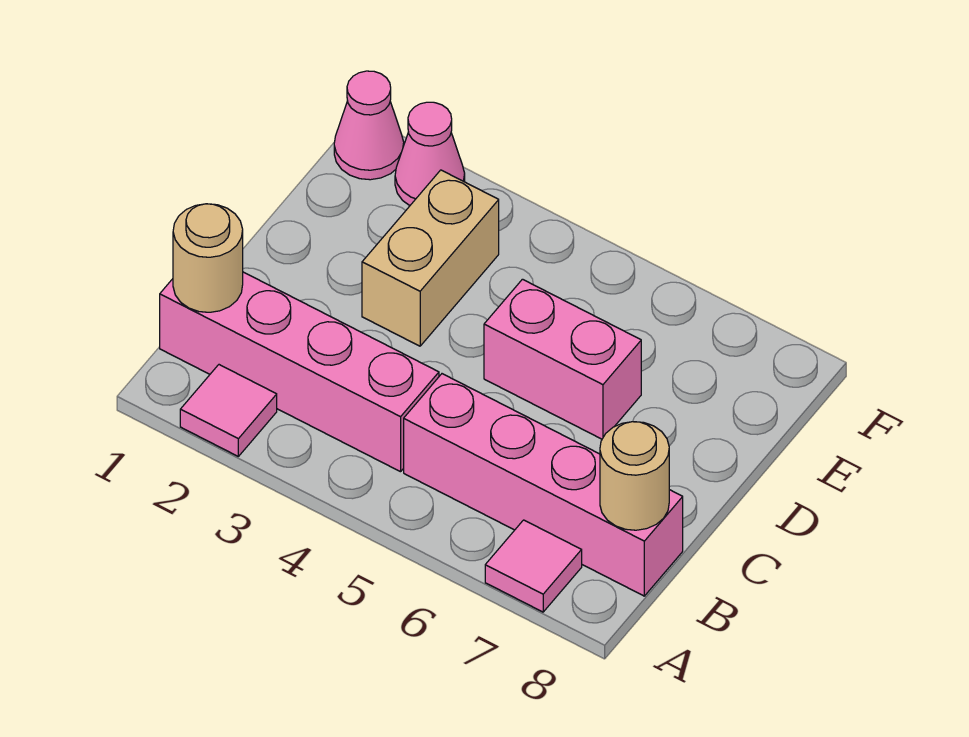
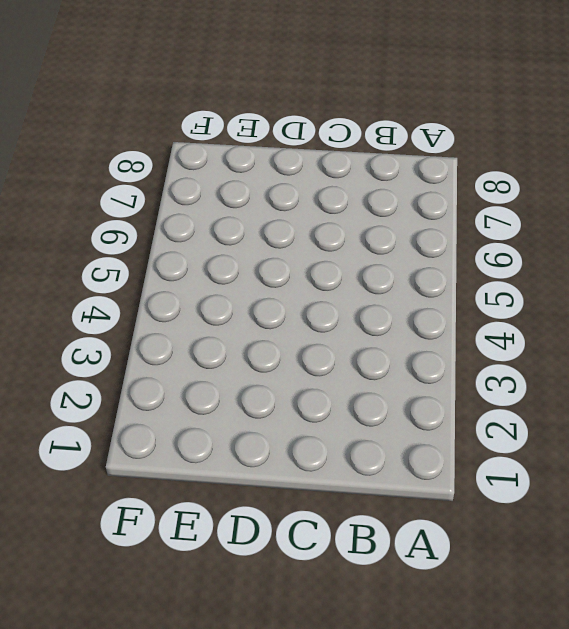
none -> pink tile A2 level 1
none -> pink tile A7 level 1

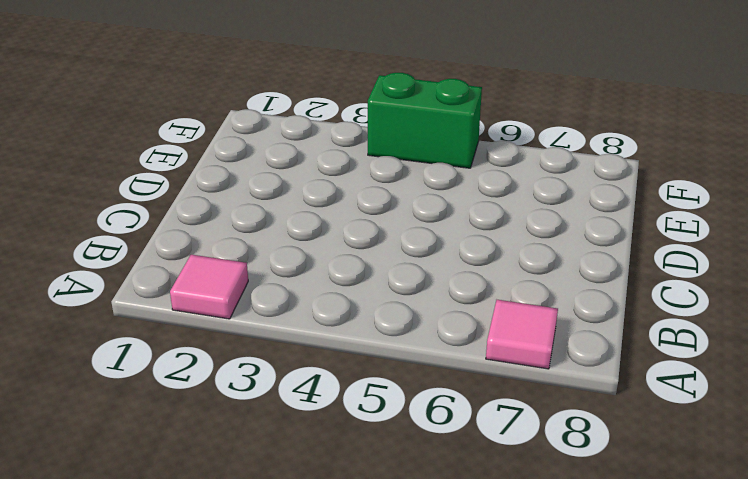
green brick F4:F5 level 1 -> none
none -> pink brick B1:B4 level 1
none -> pink brick B5:B8 level 1

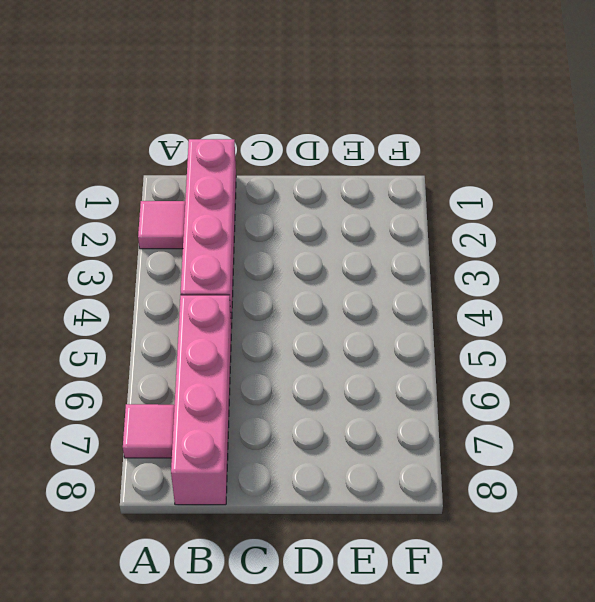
none -> tan brick D3:E3 level 1
none -> pink brick D5:D6 level 1

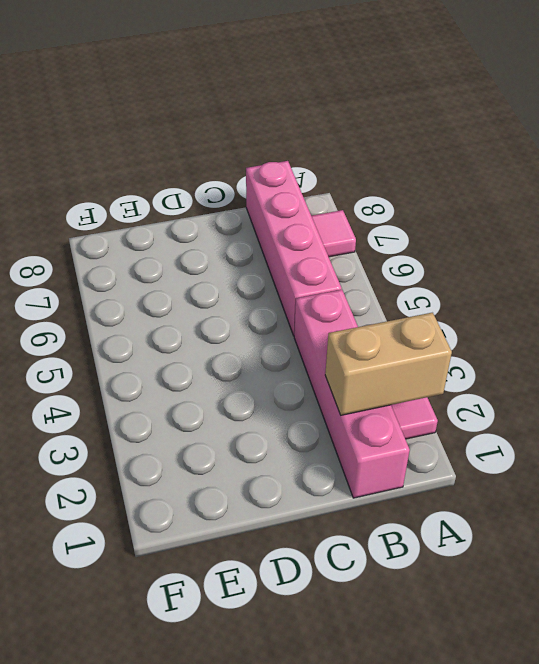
tan brick A2:B2 level 2 -> tan brick D3:E3 level 1
none -> pink brick D5:D6 level 1
none -> pink cone F1 level 1

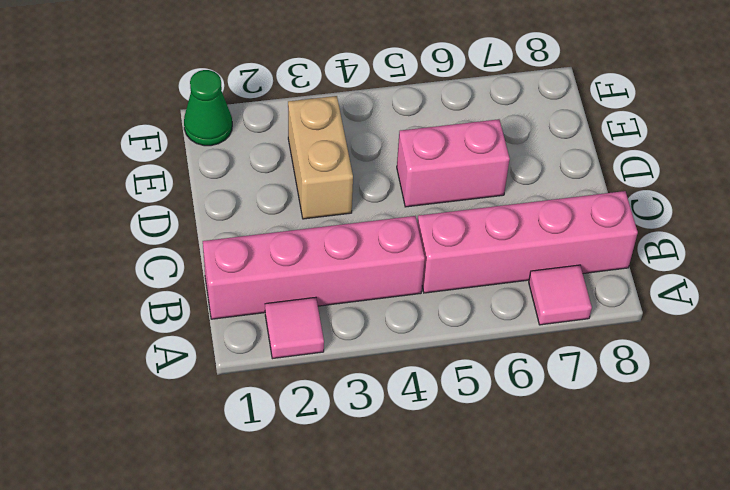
green cone F1 level 1 -> pink cone F1 level 1
none -> pink cone F2 level 1
none -> tan round brick B1 level 2

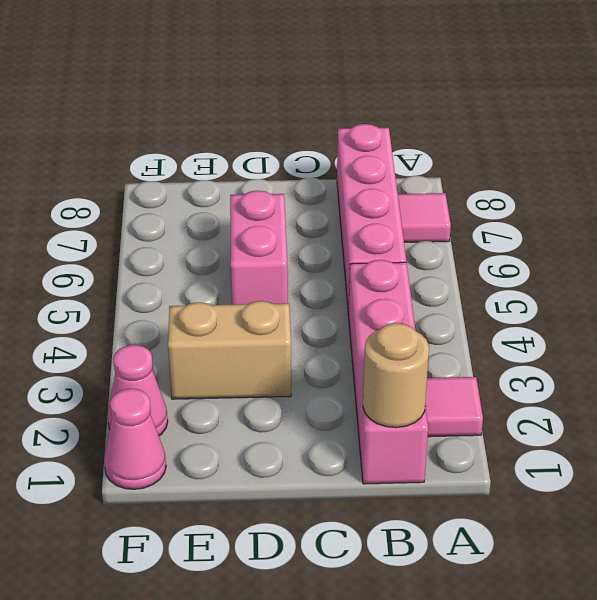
none -> tan round brick B8 level 2

